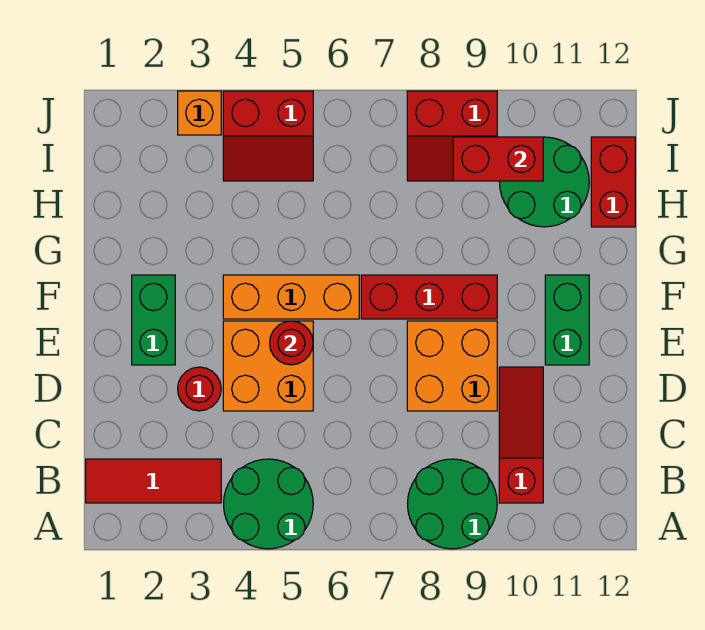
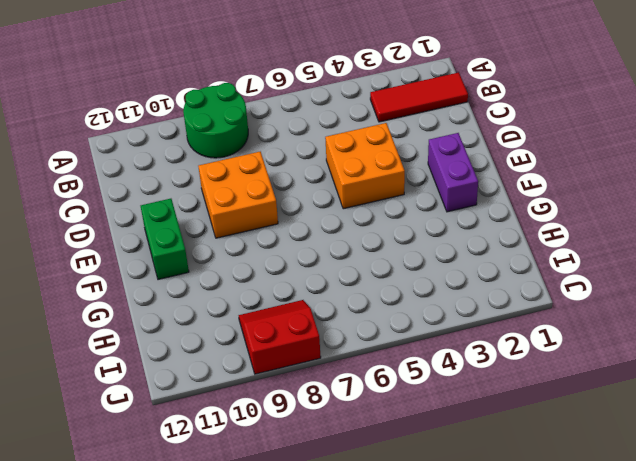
purple brick E2:F2 level 1 -> green brick E2:F2 level 1
none -> green round brick A4:B5 level 1
none -> red slope B10:D10 level 1 top B
none -> red round brick D3 level 1

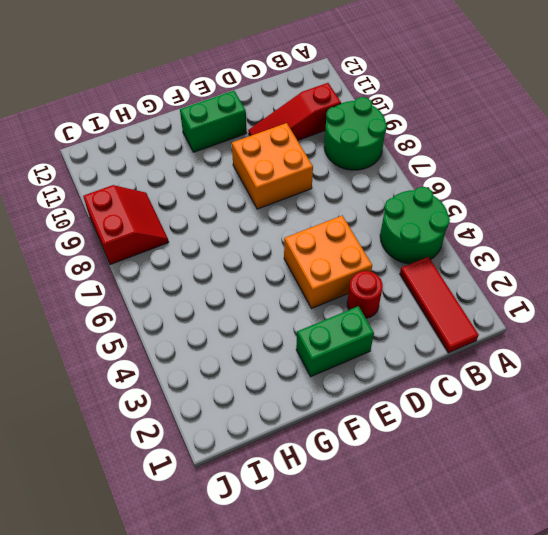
none -> orange brick F4:F6 level 1
none -> red brick F7:F9 level 1
none -> green round brick H10:I11 level 1

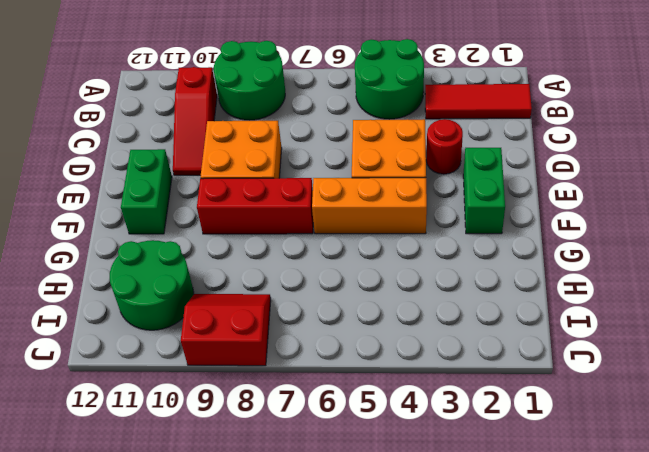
none -> red brick H12:I12 level 1
none -> red slope I4:J5 level 1 top J
none -> orange brick J3 level 1

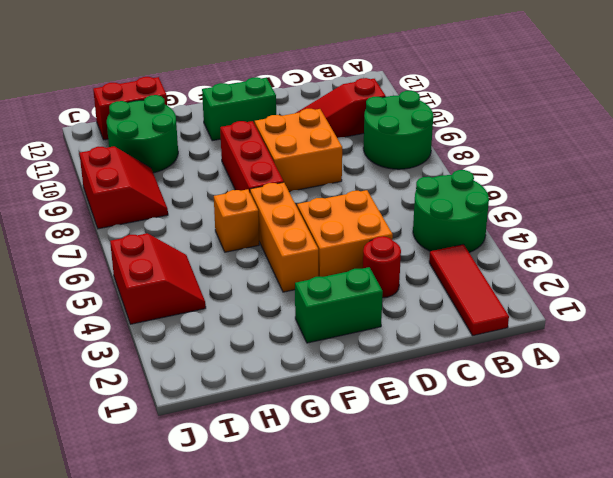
orange brick G6 level 1 -> orange brick J3 level 1
none -> red round brick E5 level 2
none -> red brick I9:I10 level 2

